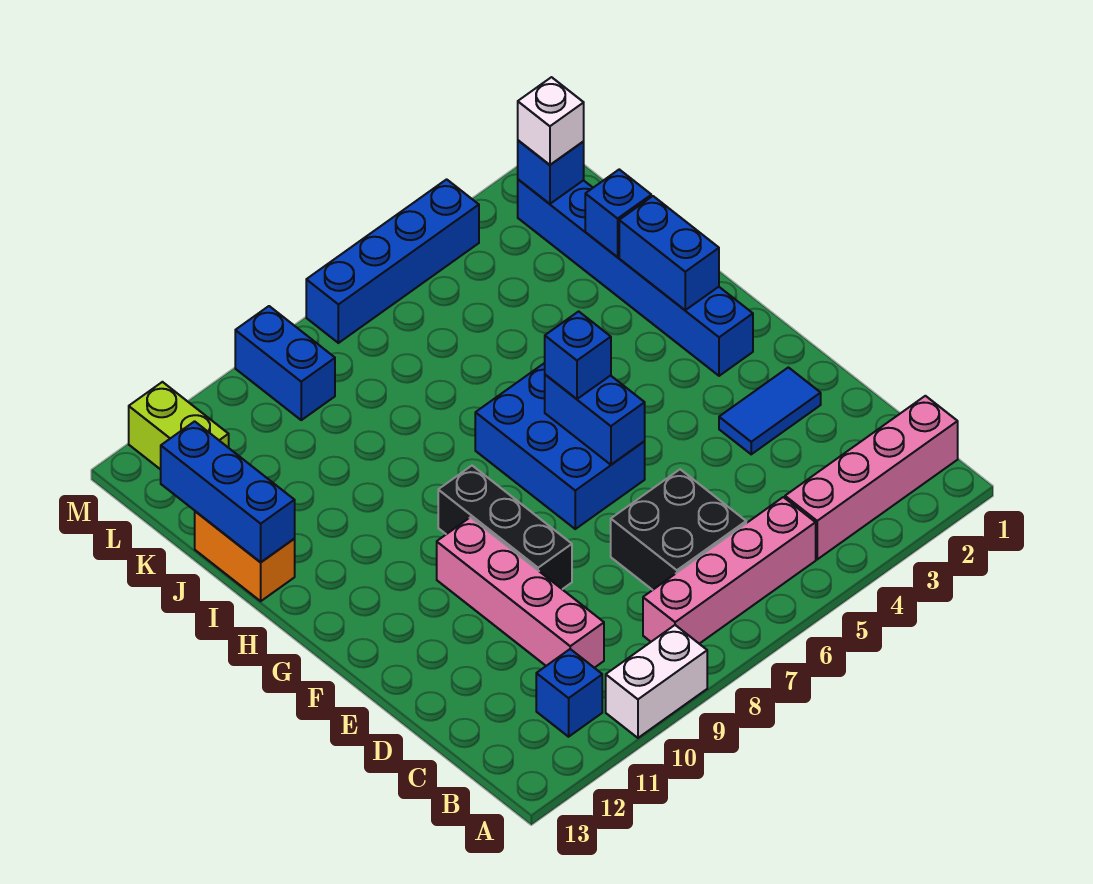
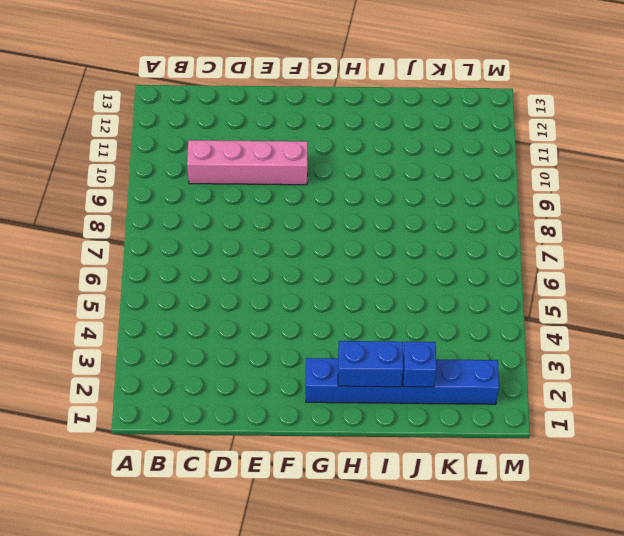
none -> white brick A9:A10 level 1
none -> pink brick B1:B4 level 1
none -> pink brick B5:B8 level 1

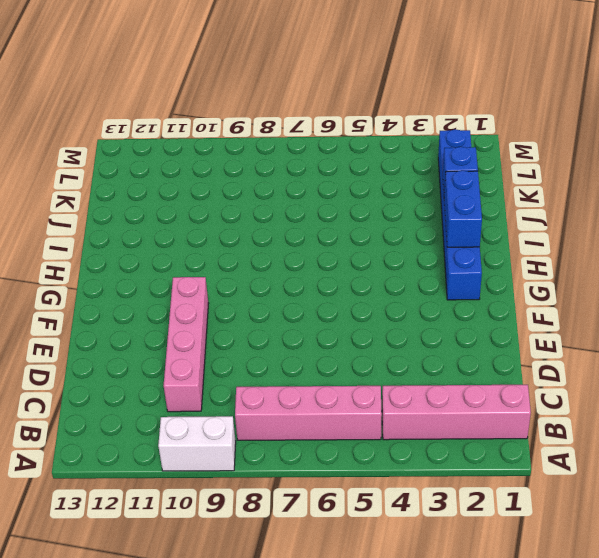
none -> blue brick B11 level 1
none -> black brick C6:D7 level 1
none -> blue tile E2:E3 level 1

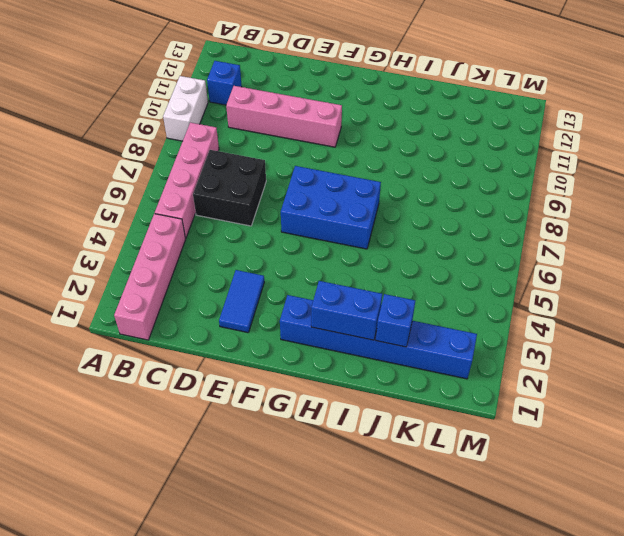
none -> black brick E9:G9 level 1
none -> orange brick I13:J13 level 1
none -> blue brick L9:M9 level 1

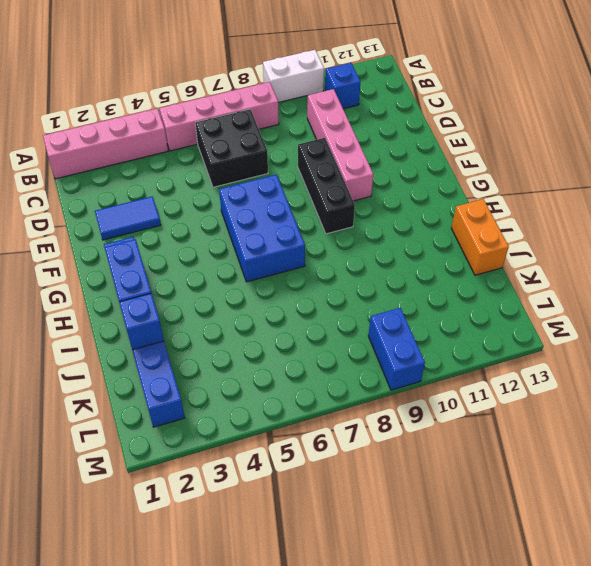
none -> lime brick L12:M12 level 1
none -> blue brick M4:M7 level 1
none -> blue brick F6:G6 level 2

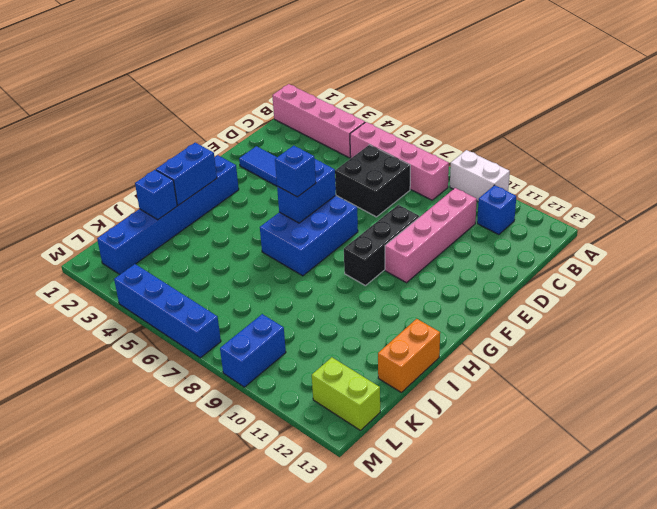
lime brick L12:L13 level 1 -> lime brick L12:M12 level 1
none -> blue brick I13:K13 level 2
none -> blue brick L2 level 2
none -> white brick L2 level 3

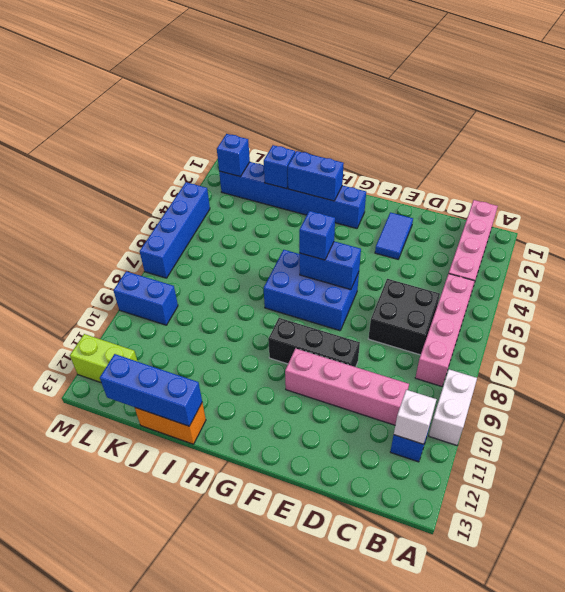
white brick B11 level 2 -> white brick L2 level 3

